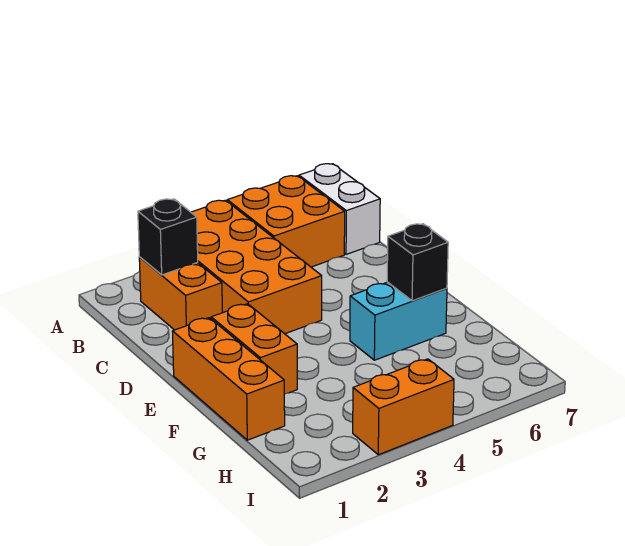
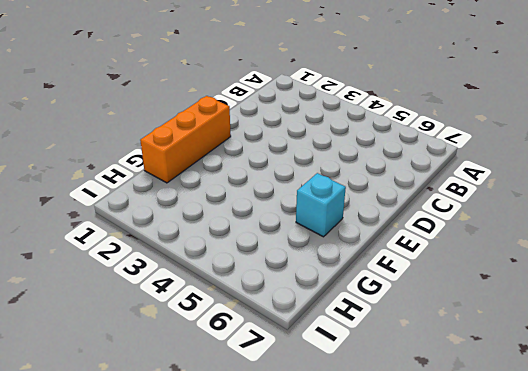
cyan brick F6 level 1 -> cyan brick F5:F6 level 1
none -> orange brick A3:D4 level 1
none -> orange brick A5:B6 level 1

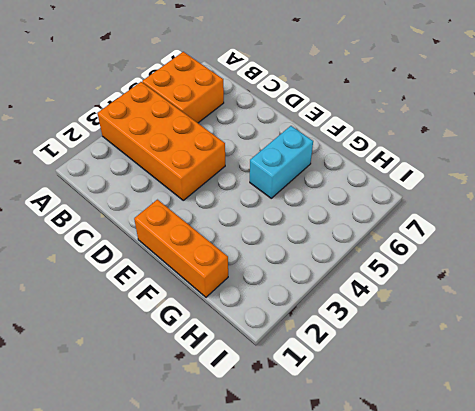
none -> white brick A7:B7 level 1
none -> orange brick B2:C2 level 1

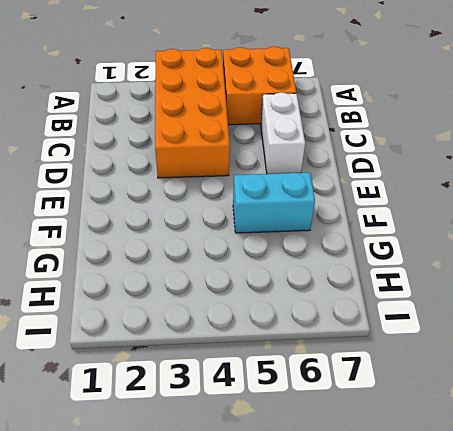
white brick C6:D6 level 1 -> white brick A7:B7 level 1
none -> orange brick B2:C2 level 1
none -> orange brick E1:G1 level 1

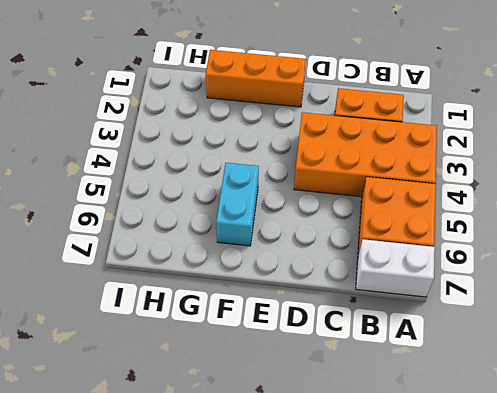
none -> orange brick E2:F2 level 1
none -> orange brick I3:I4 level 1

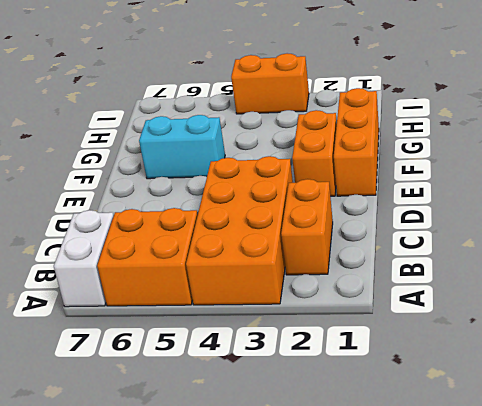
none -> black brick B2 level 2
none -> black brick F6 level 2

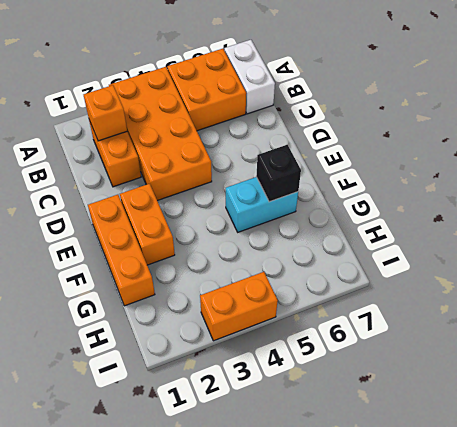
orange brick B2 level 2 -> black brick B2 level 2

